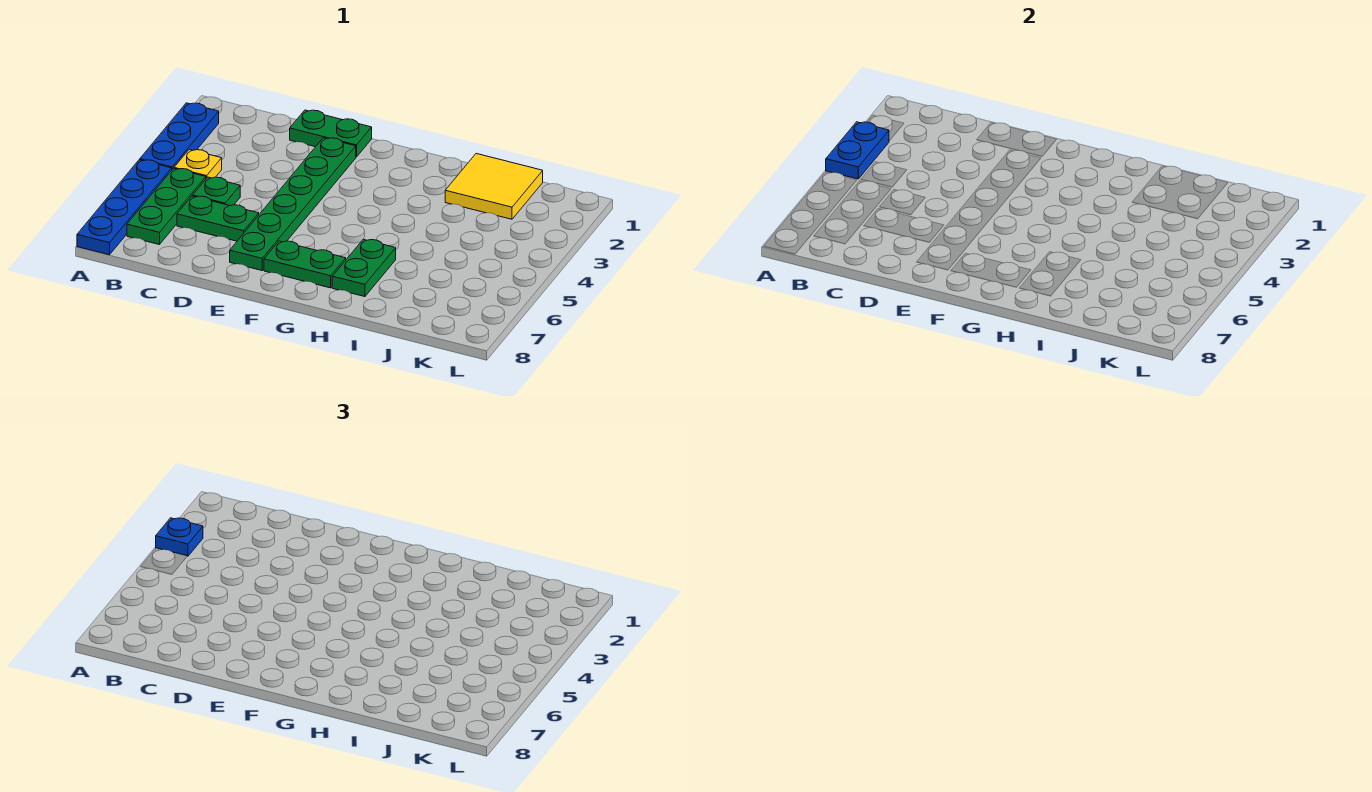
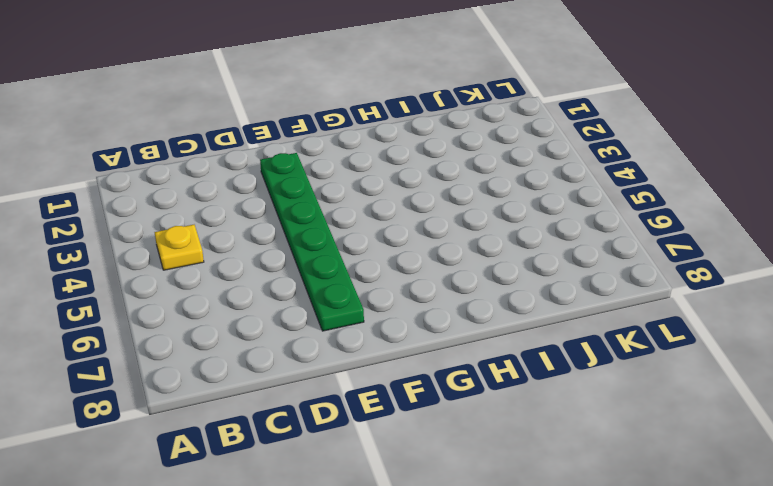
none -> blue plate A2:A4 level 1
none -> blue plate A5:A8 level 1
none -> green plate B5:B7 level 1

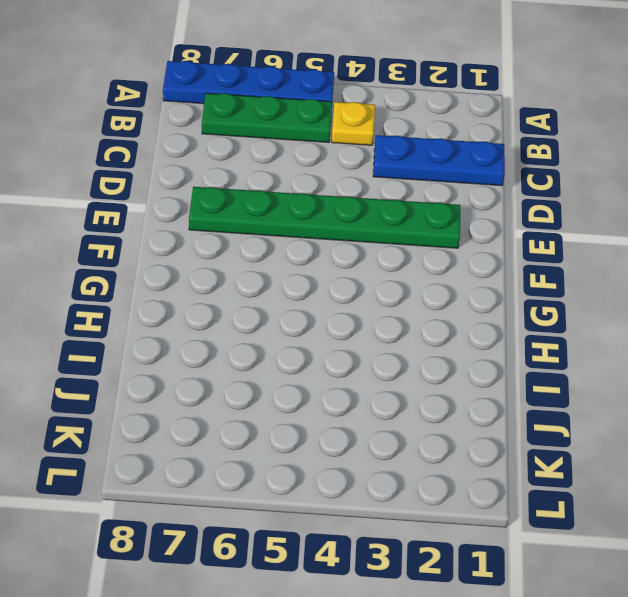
blue plate C1:C3 level 1 -> blue plate A2:A4 level 1
none -> green plate C5 level 1
none -> green plate C6:D6 level 1
none -> green plate D1:E1 level 1

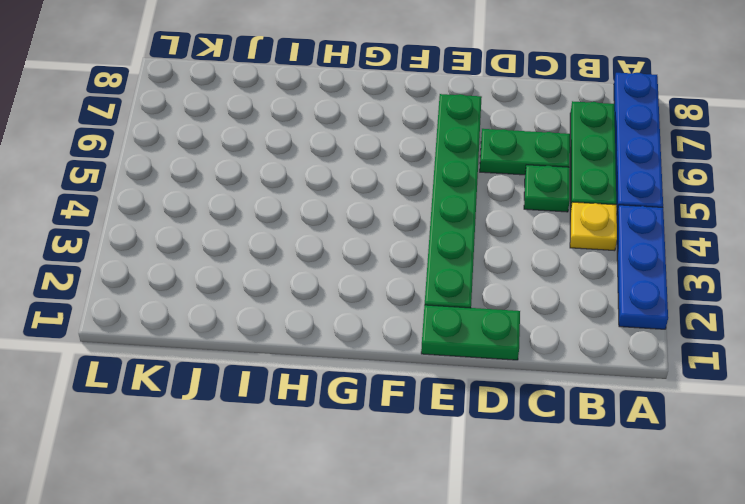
none -> green plate F7:G7 level 1
none -> green plate H6:H7 level 1
none -> yellow tile I1:J2 level 1

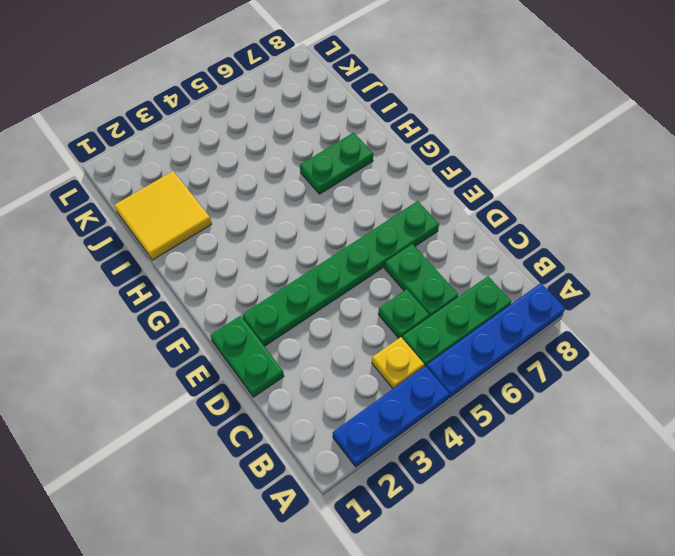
none -> green plate F7:G7 level 1
none -> blue plate A3:A4 level 2
none -> blue plate A3 level 3

